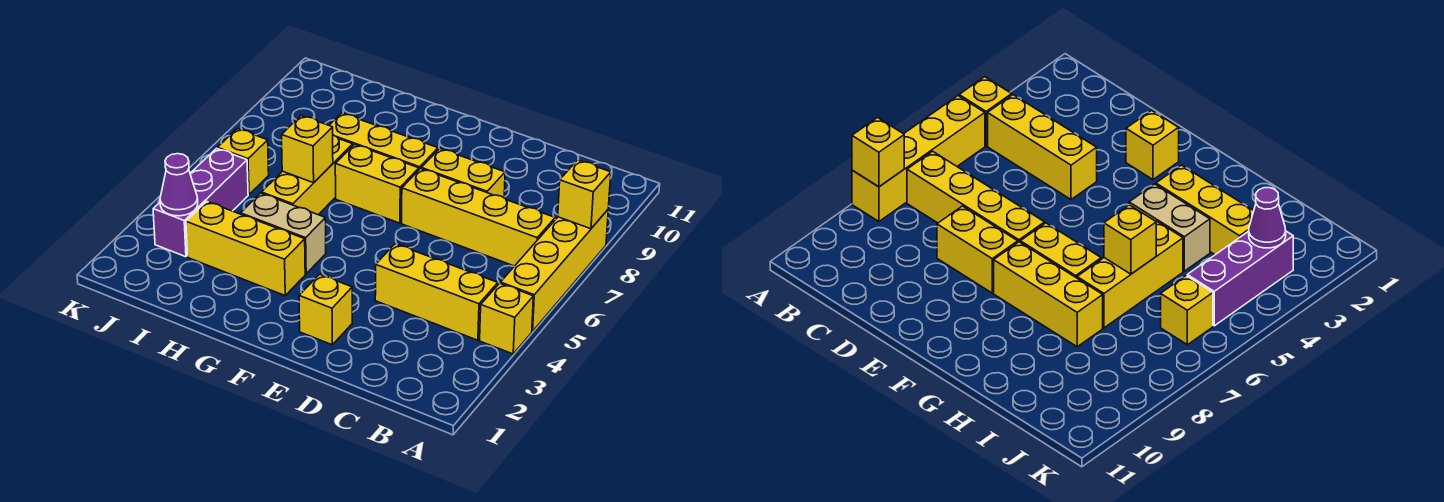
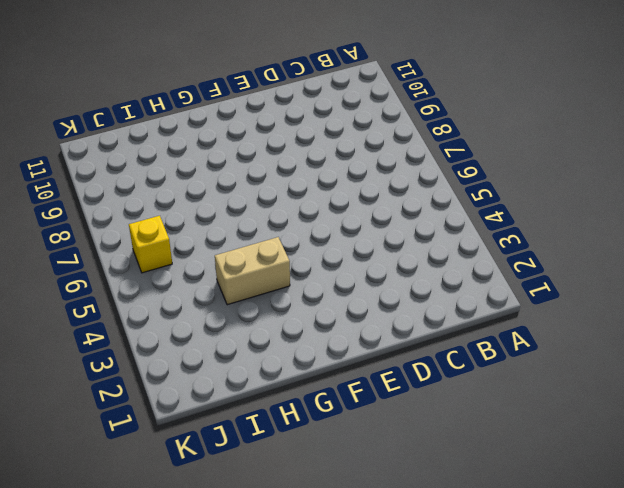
none -> yellow brick A4 level 1
none -> yellow brick A5:A8 level 1
none -> yellow brick B4:D4 level 1

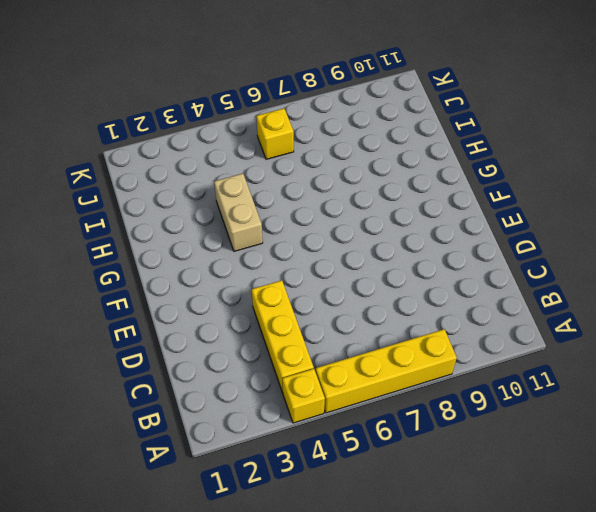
none -> yellow brick B7:E7 level 1
none -> yellow brick D8:E8 level 1
none -> yellow brick E2 level 1

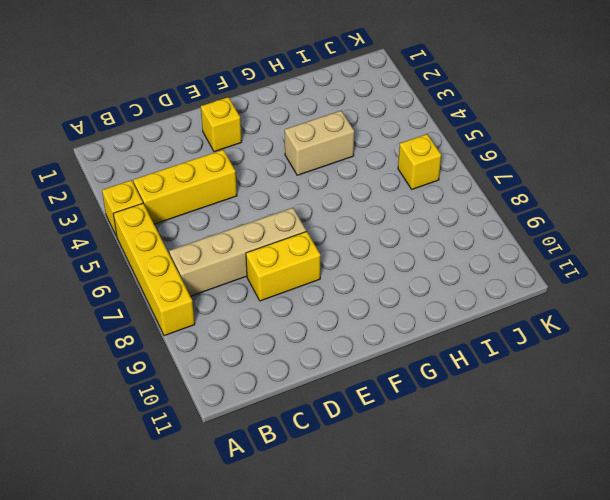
tan brick B7:E7 level 1 -> yellow brick B7:E7 level 1
none -> yellow brick F7:G7 level 1
none -> yellow brick F8:H8 level 1
none -> yellow brick G3:I3 level 1

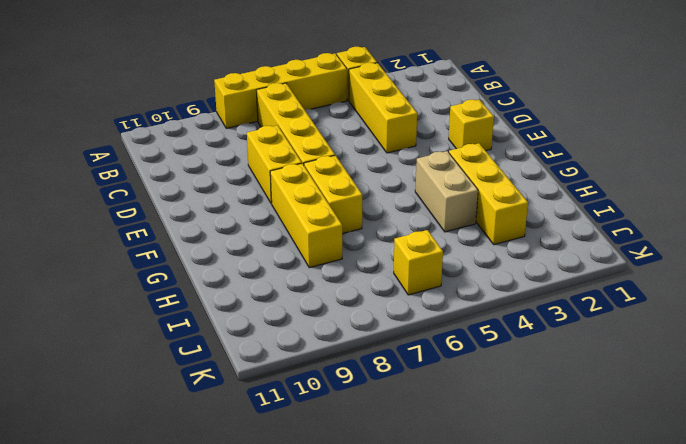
none -> yellow brick H5:H7 level 1
none -> purple brick J3:J5 level 1
none -> yellow brick A8 level 2

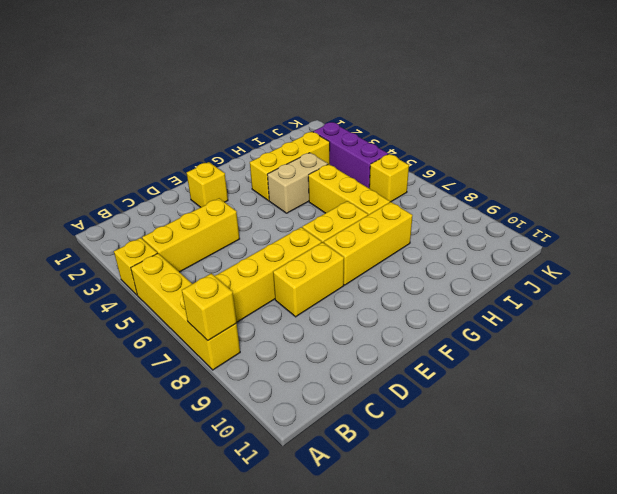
none -> yellow brick H6 level 2
none -> purple cone J3 level 2

